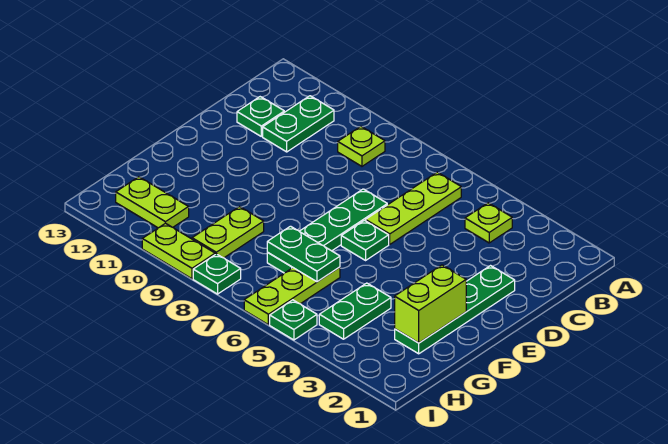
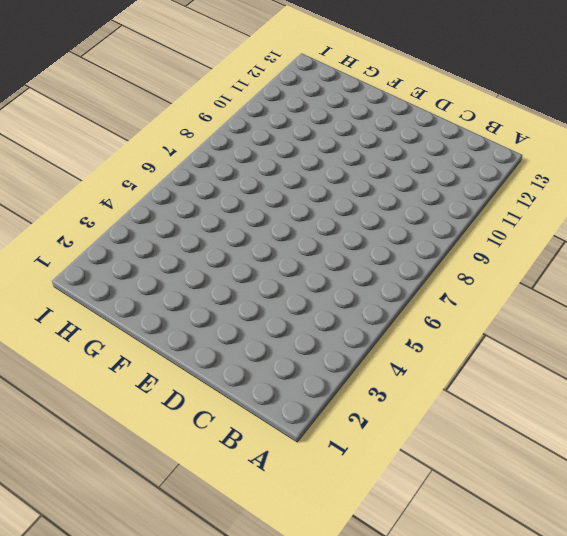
none -> lime plate B4 level 1
none -> lime plate B6:D6 level 1
none -> lime plate B9 level 1

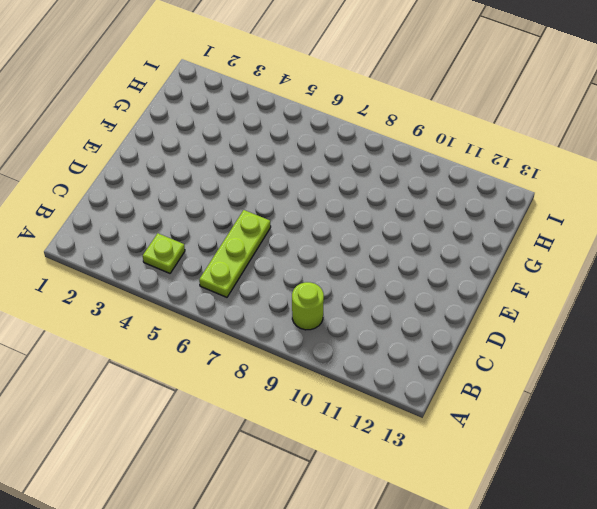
lime round brick B9 level 1 -> lime plate B9 level 1
none -> green plate B11:C11 level 1
none -> green plate C12 level 1
none -> green plate D2:G2 level 1

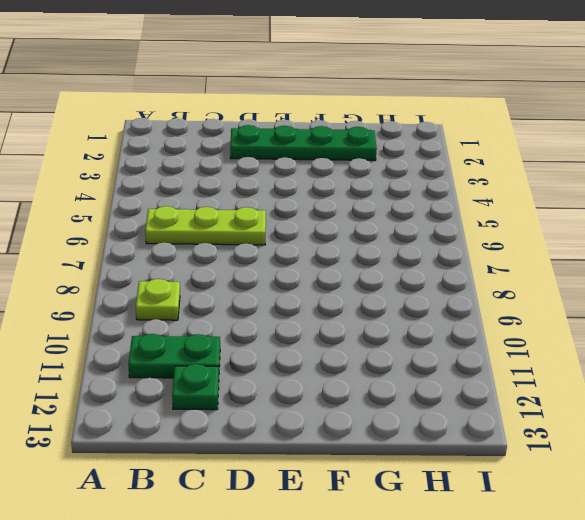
none -> lime plate B4 level 1
none -> green plate D7:G7 level 1
none -> green plate E6 level 1

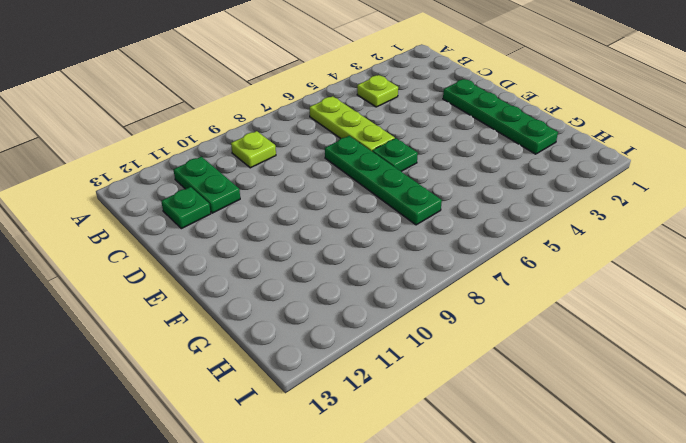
none -> green plate G4:H4 level 1
none -> lime plate G6:I6 level 1
none -> lime plate G9:H9 level 1

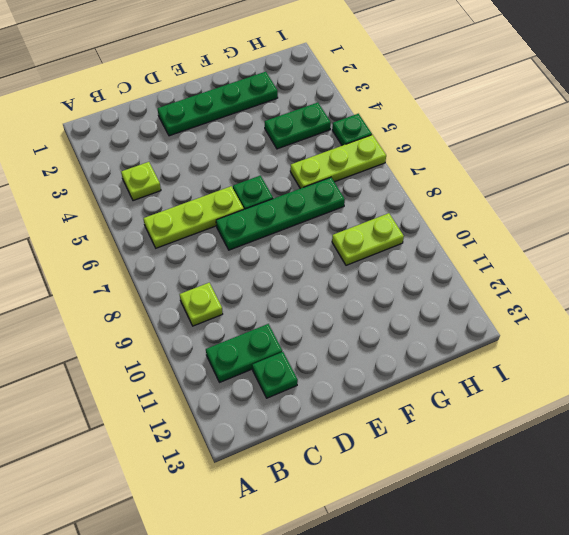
none -> lime plate H11:H12 level 1
none -> green plate I8 level 1
none -> lime plate I9:I10 level 1

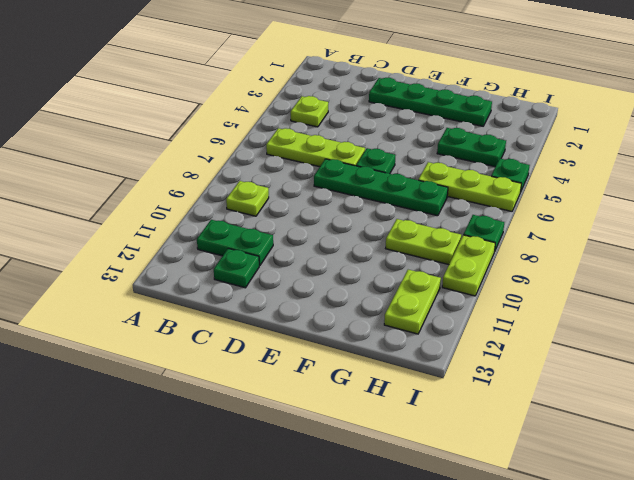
none -> lime brick F2:G2 level 2
none -> green plate G6:G7 level 2

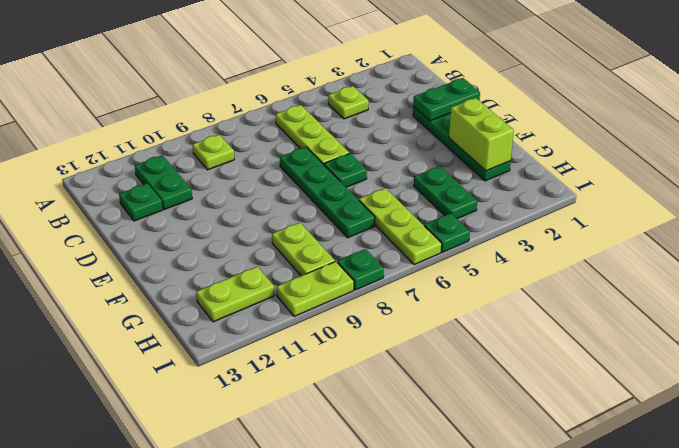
green plate D1:D2 level 2 -> green plate G6:G7 level 2

